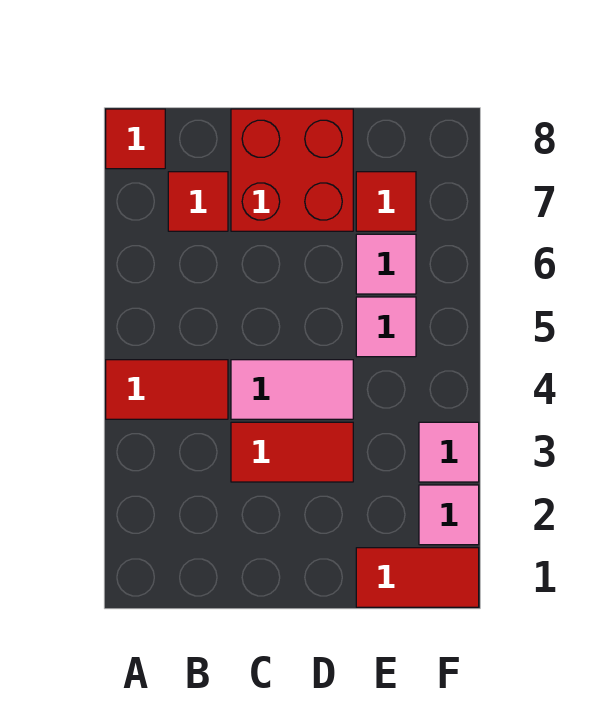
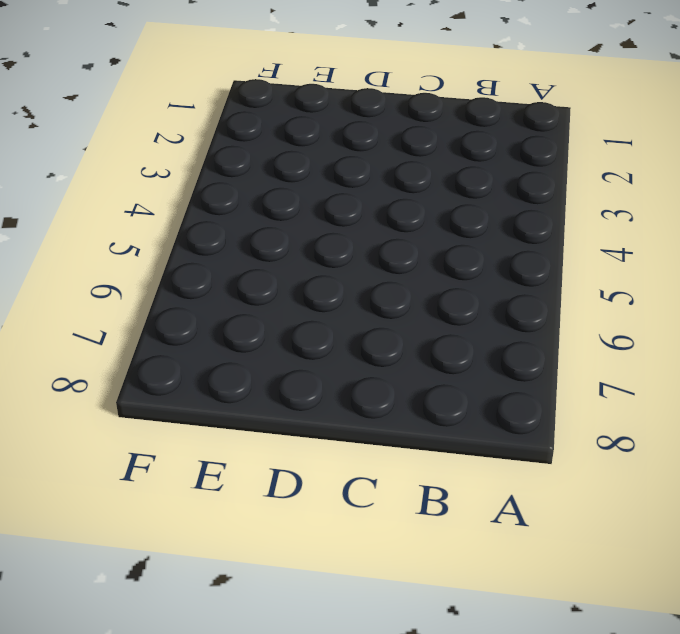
none -> red tile A4:B4 level 1
none -> red tile A8 level 1
none -> red tile B7 level 1

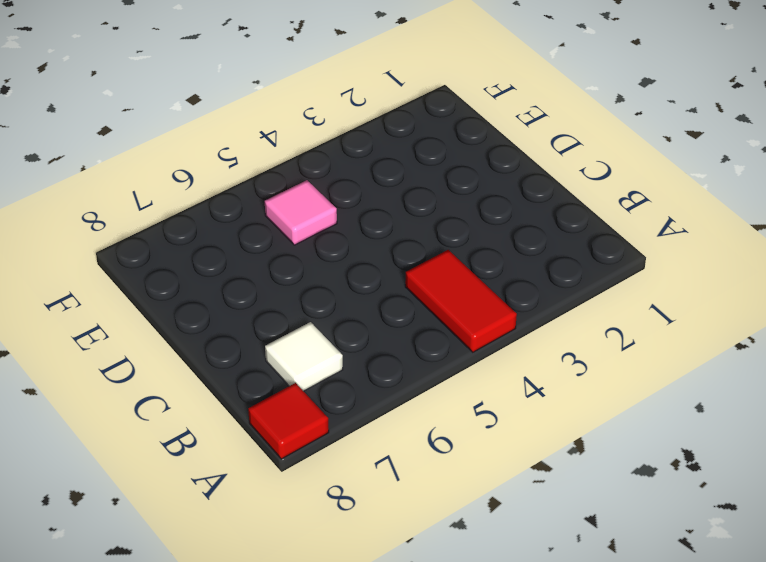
white tile B7 level 1 -> red tile B7 level 1
none -> red tile C3:D3 level 1
none -> pink tile C4:D4 level 1
none -> red brick C7:D8 level 1

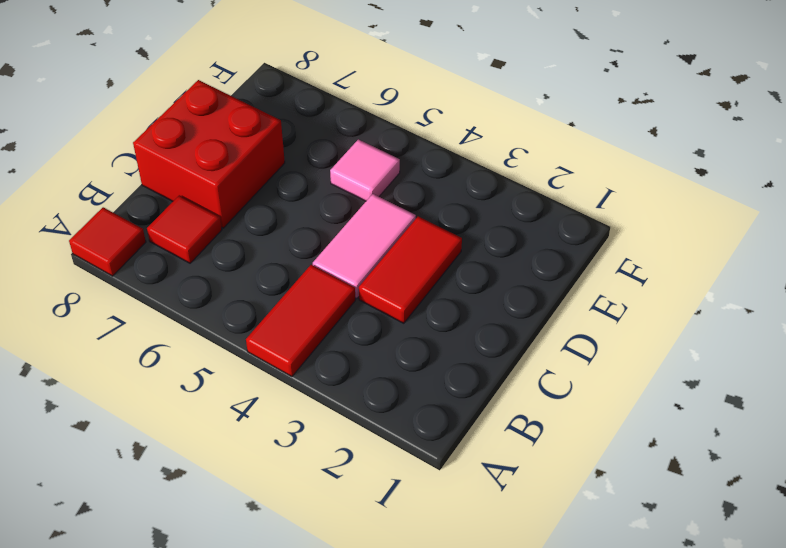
none -> red tile E1:F1 level 1
none -> pink tile E6 level 1
none -> red tile E7 level 1

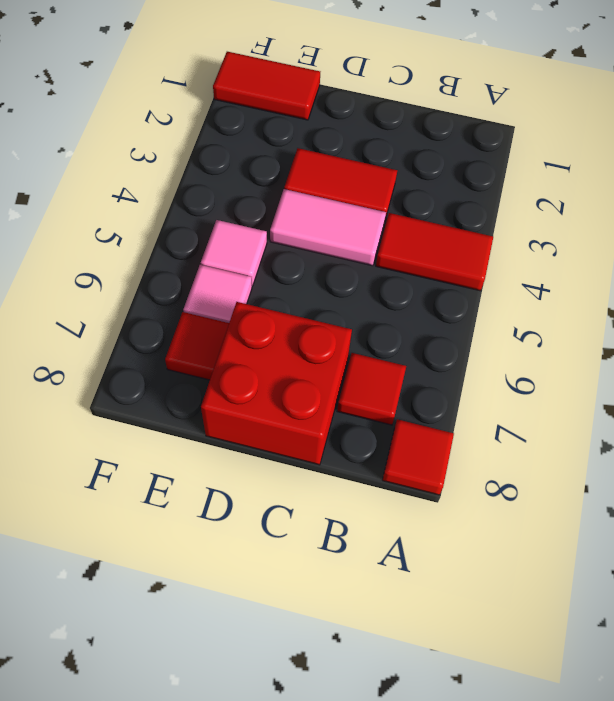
none -> pink tile F2 level 1
none -> pink tile F3 level 1

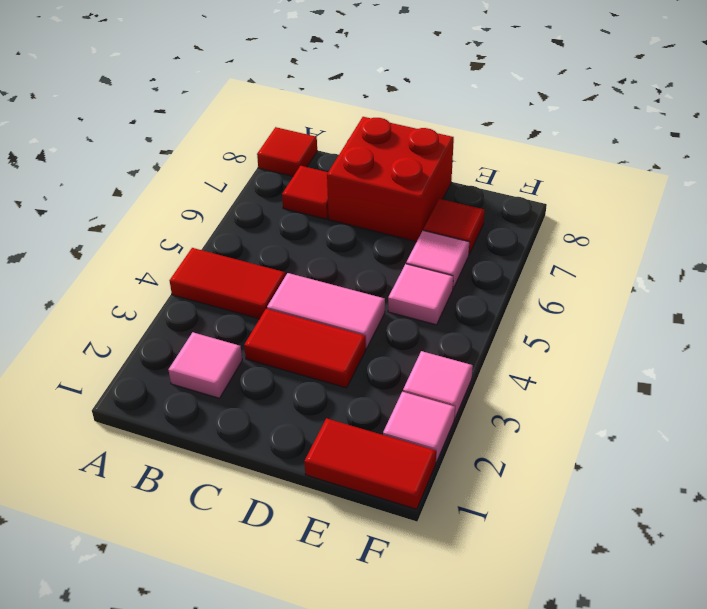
pink tile B2 level 1 -> none

